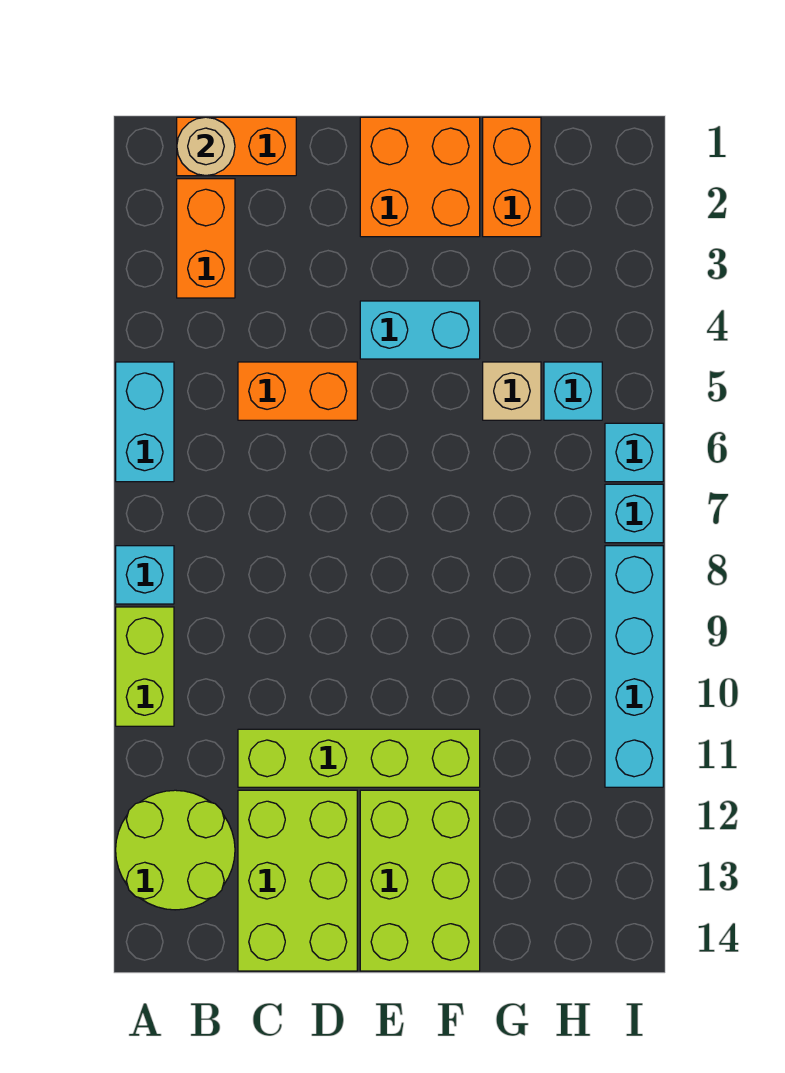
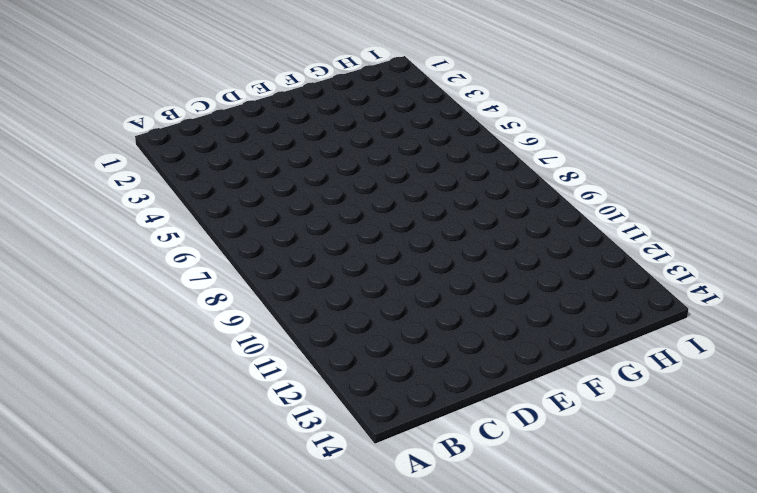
none -> cyan brick A5:A6 level 1
none -> cyan brick A8 level 1
none -> lime brick A9:A10 level 1

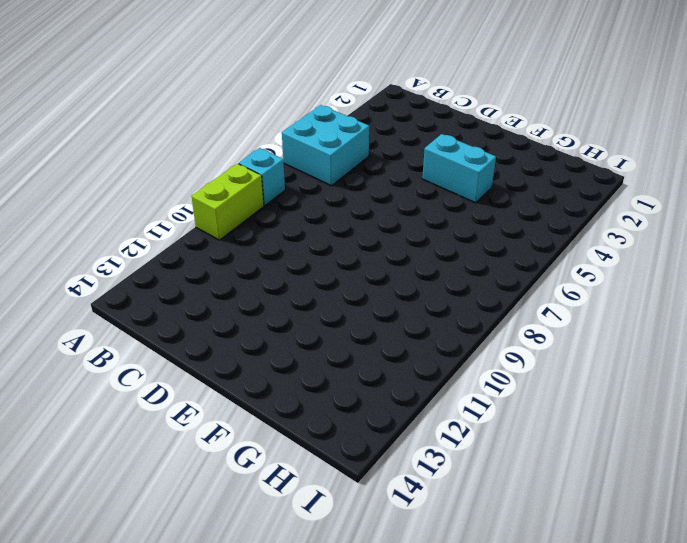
cyan brick A5:B6 level 1 -> cyan brick A5:A6 level 1
none -> lime round brick A12:B13 level 1
none -> orange brick B1:C1 level 1
none -> orange brick B2:B3 level 1

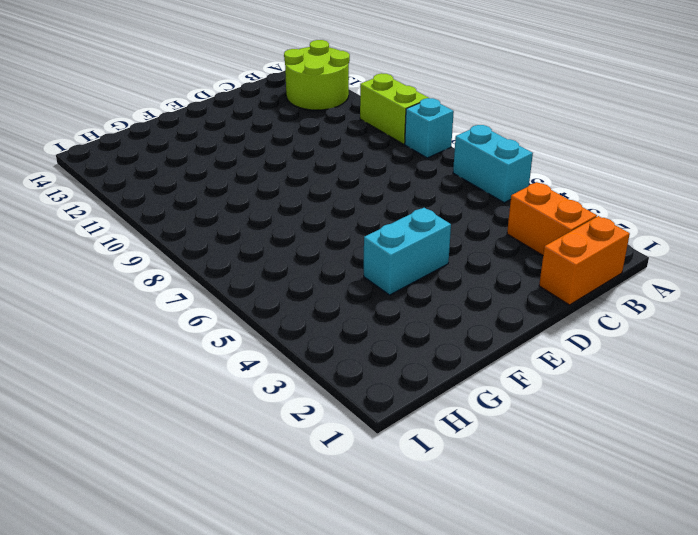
none -> orange brick C5:D5 level 1
none -> lime brick C11:F11 level 1
none -> lime brick C12:D14 level 1

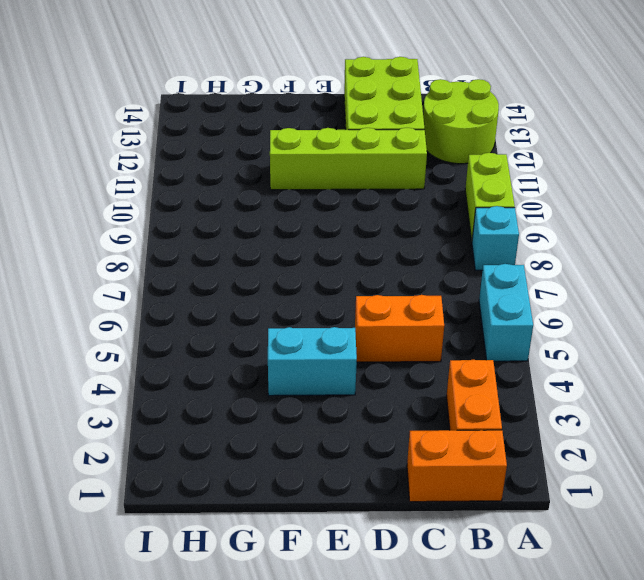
none -> orange brick E1:F2 level 1
none -> lime brick E12:F14 level 1
none -> orange brick G1:G2 level 1

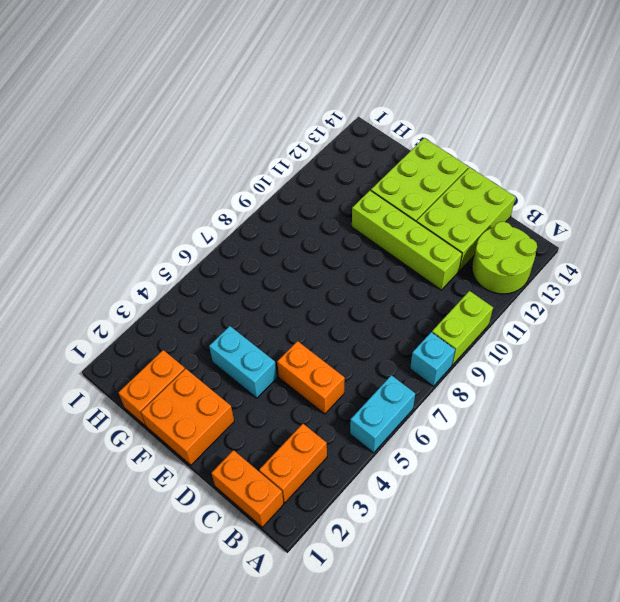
none -> tan brick G5 level 1
none -> cyan brick H5 level 1
none -> cyan brick I6 level 1

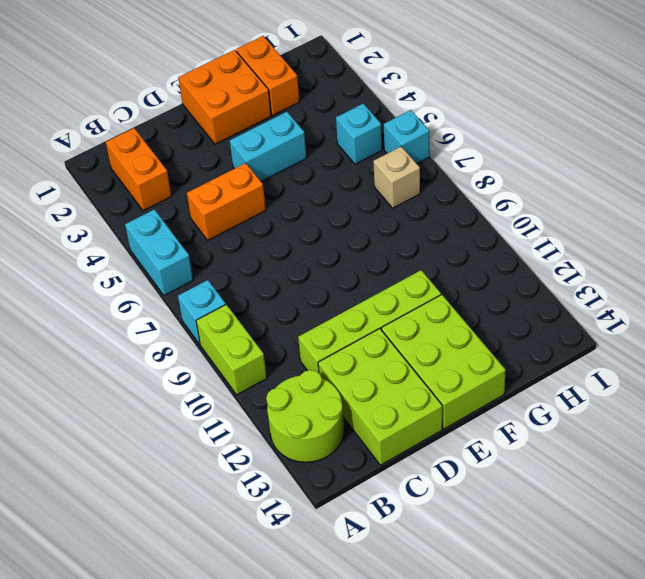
tan brick H7 level 1 -> tan brick G5 level 1
none -> orange brick B1:C1 level 1
none -> cyan brick I7 level 1
none -> cyan brick I8:I11 level 1

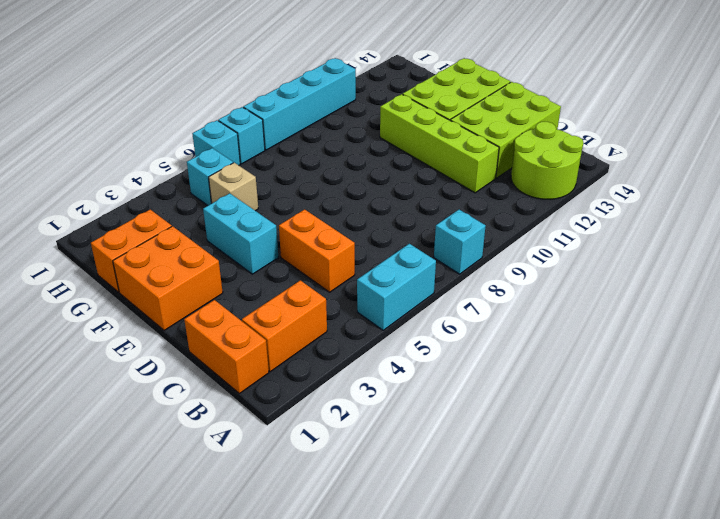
none -> lime brick A9:A10 level 1
none -> tan round brick B1 level 2

